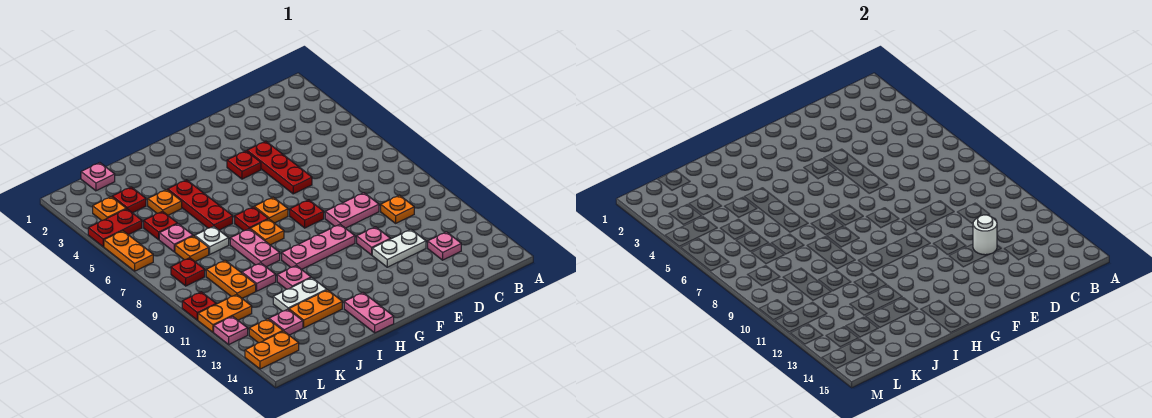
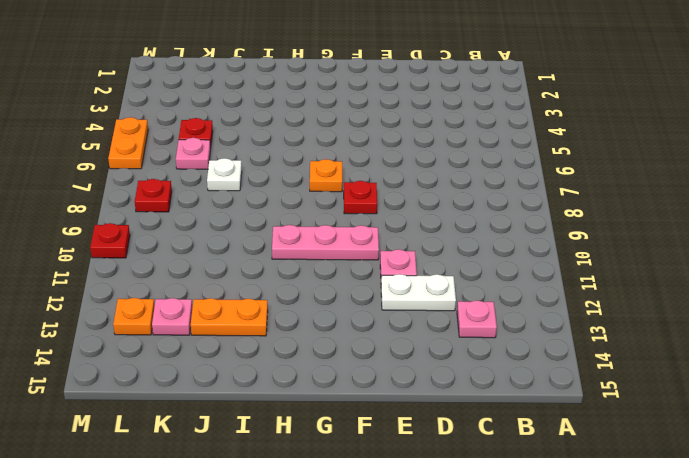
none -> orange plate C10 level 1
none -> pink plate D9:E9 level 1
none -> red plate E4:E6 level 1
none -> red plate F4 level 1

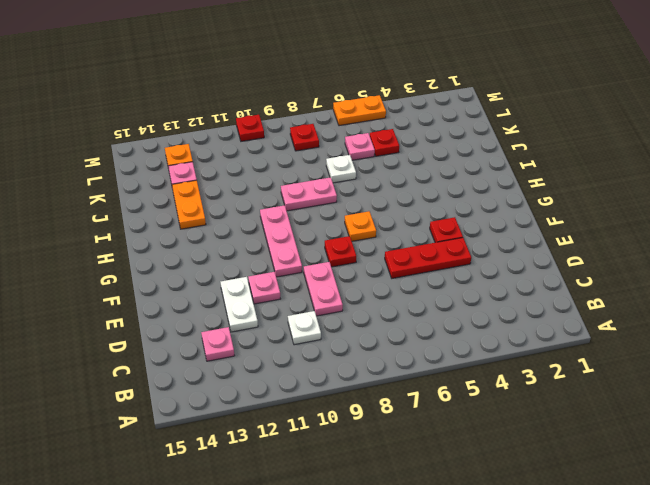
white plate C10 level 1 -> orange plate C10 level 1
none -> red plate H7 level 1
none -> orange plate H8 level 1
none -> pink plate H14:H15 level 1
none -> red plate I4:I6 level 1

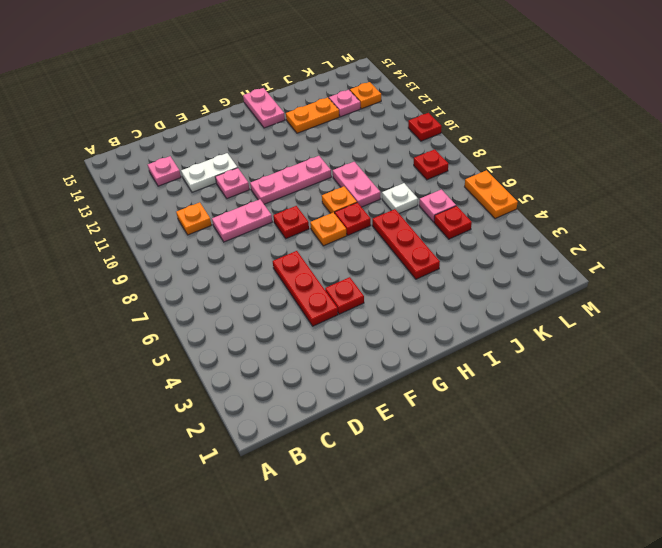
none -> pink plate I11 level 1
none -> white plate I12:J12 level 1
none -> orange plate J4 level 1
none -> pink plate J10 level 1

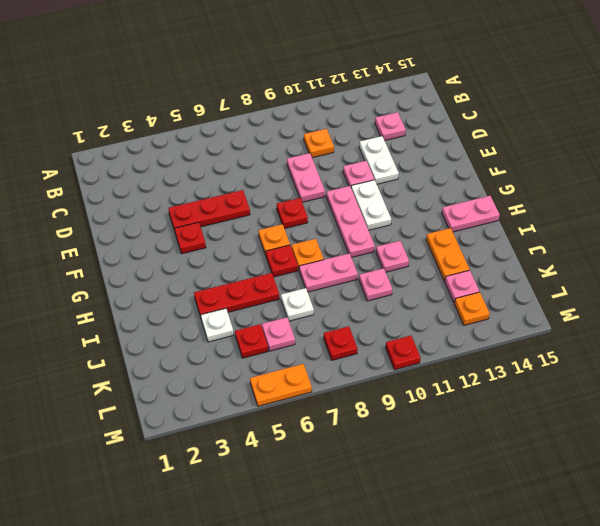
white plate F11:G11 level 1 -> white plate I12:J12 level 1
white plate J4 level 1 -> orange plate J4 level 1
none -> pink plate K1 level 1
none -> red plate K3 level 1
none -> orange plate K7 level 1
none -> orange plate K9:K10 level 1

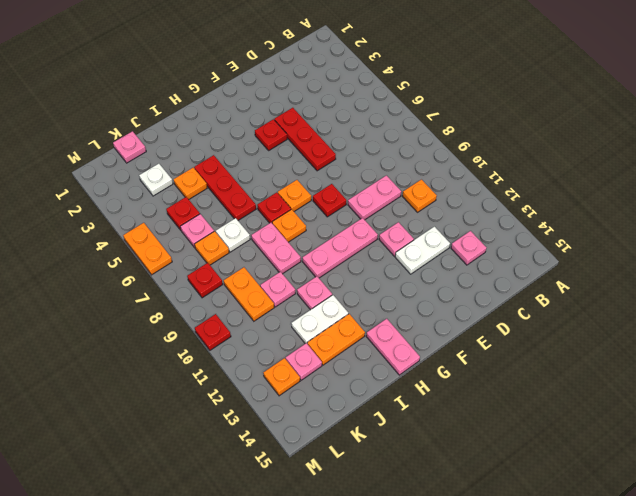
white plate K3 level 1 -> red plate K3 level 1
none -> orange plate L3 level 1
none -> red plate L4:M4 level 1
none -> orange plate L11:M11 level 1
none -> orange plate L14:M14 level 1

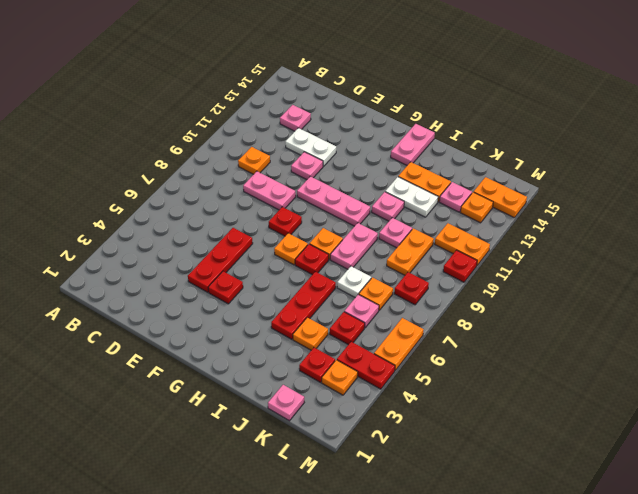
none -> pink plate M12 level 1
none -> white round brick D12 level 2

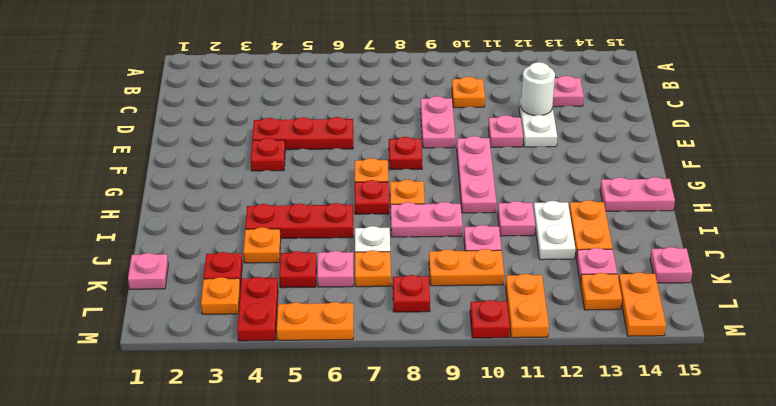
pink plate K15 level 1 -> pink plate M12 level 1

